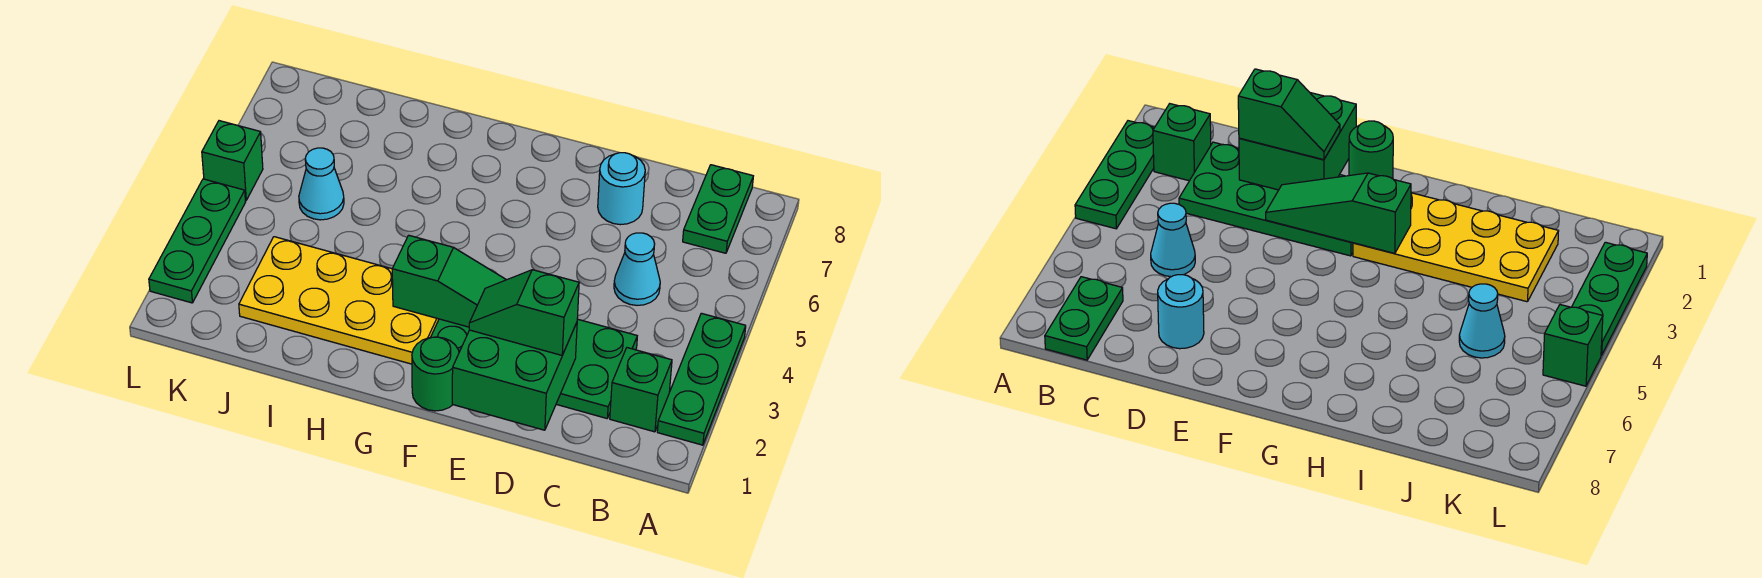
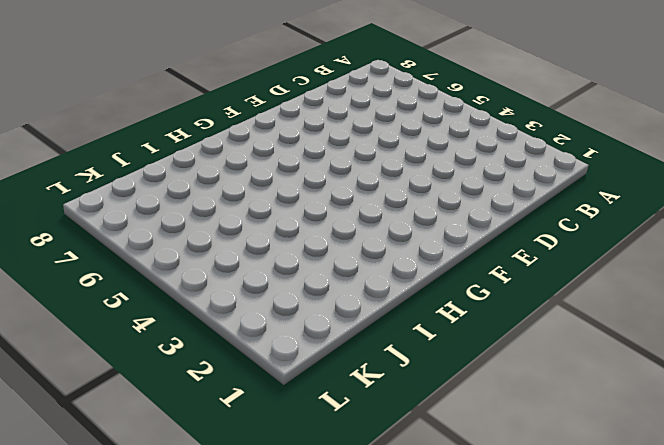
none -> green plate A2:A4 level 1
none -> green brick B2 level 1
none -> green plate B7:B8 level 1

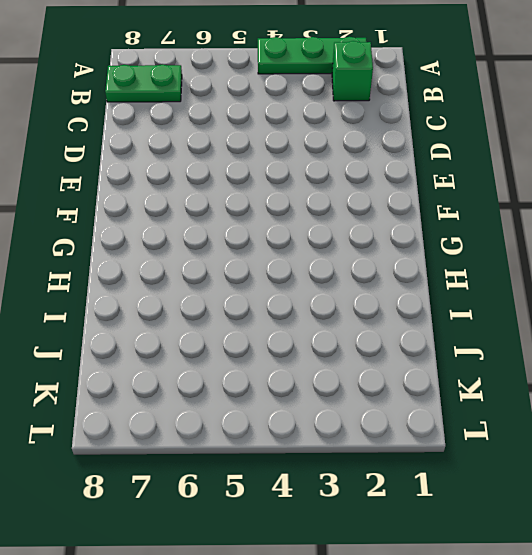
none -> green plate C2:F3 level 1
none -> cyan cone C5 level 1
none -> cyan round brick D7 level 1

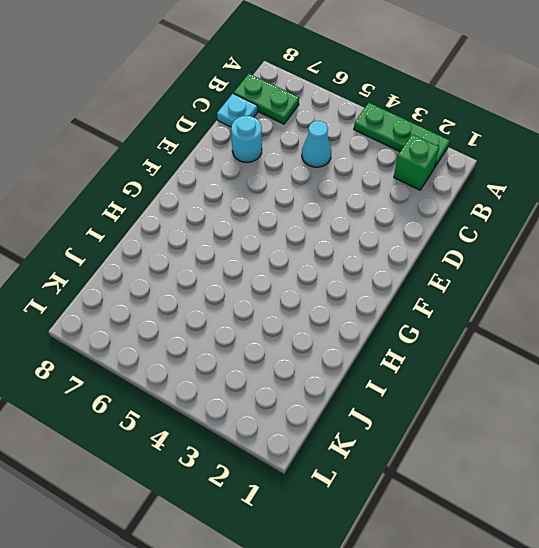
cyan plate C8 level 1 -> none
none -> green plate C2:F3 level 1
none -> green round brick F1 level 1
none -> yellow plate G2:J3 level 1

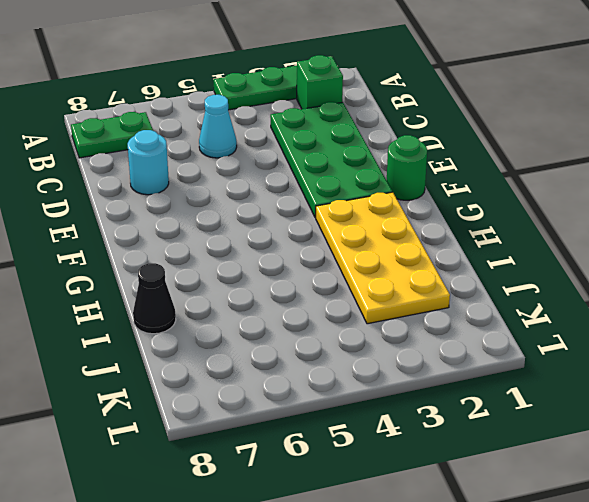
black cone I8 level 1 -> none
none -> cyan cone J5 level 1
none -> green plate L2:L4 level 1
none -> green brick L5 level 1

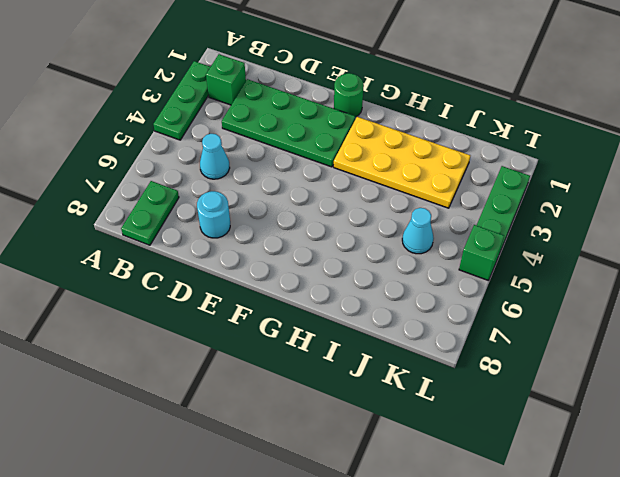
none -> green brick D1:E2 level 2
none -> green slope E3:G3 level 2 top G
none -> green slope D2:E2 level 3 top D

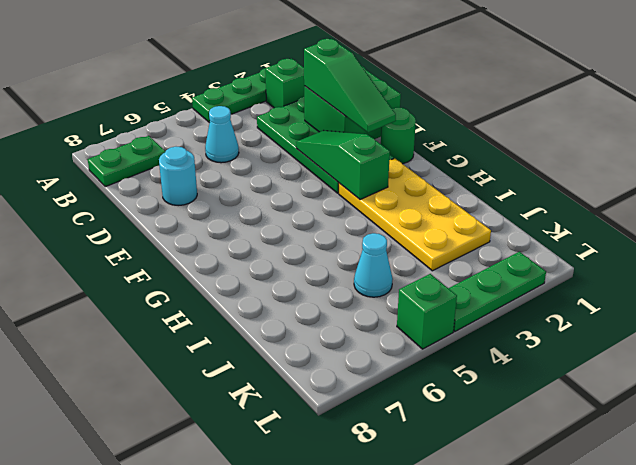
green slope D2:F2 level 3 top D -> green slope D2:E2 level 3 top D

